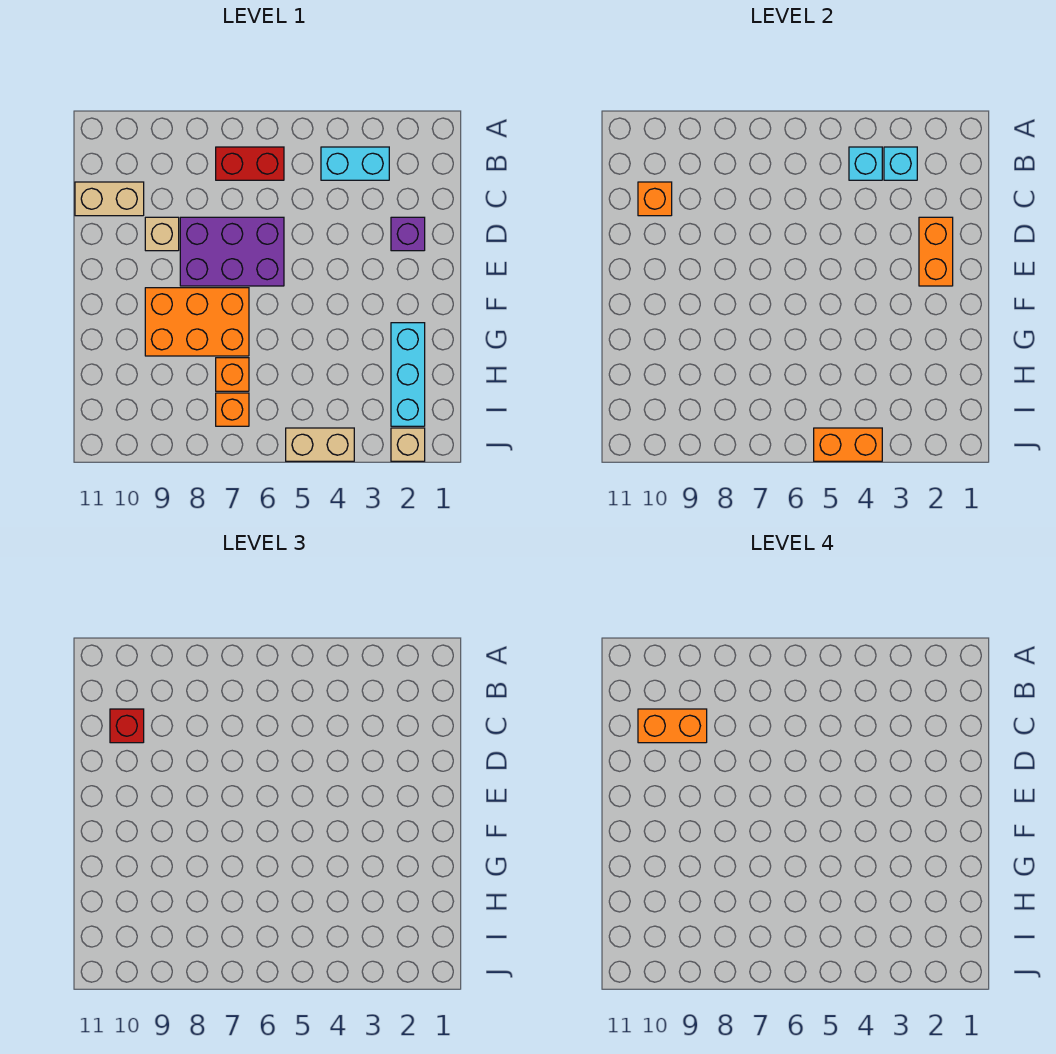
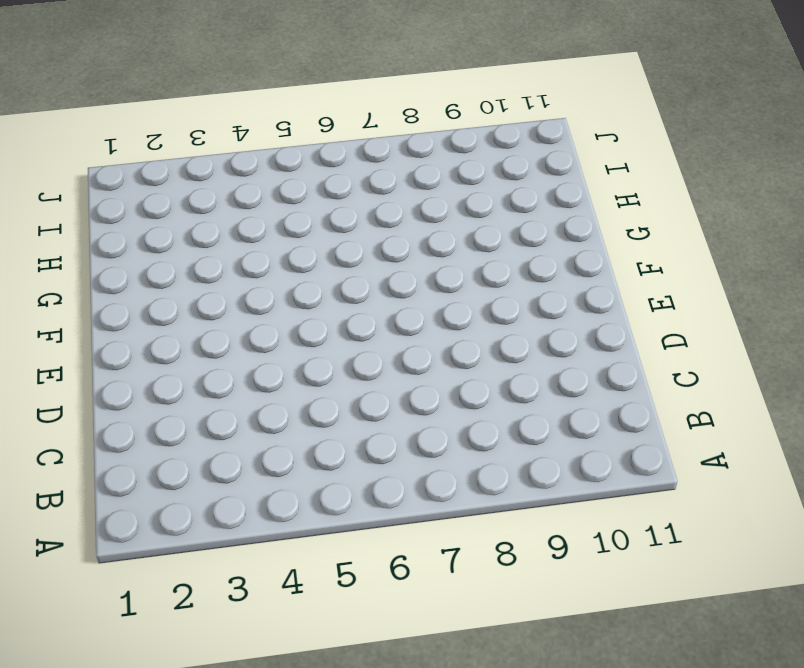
none -> cyan brick B3:B4 level 1
none -> red brick B6:B7 level 1
none -> tan brick C10:C11 level 1

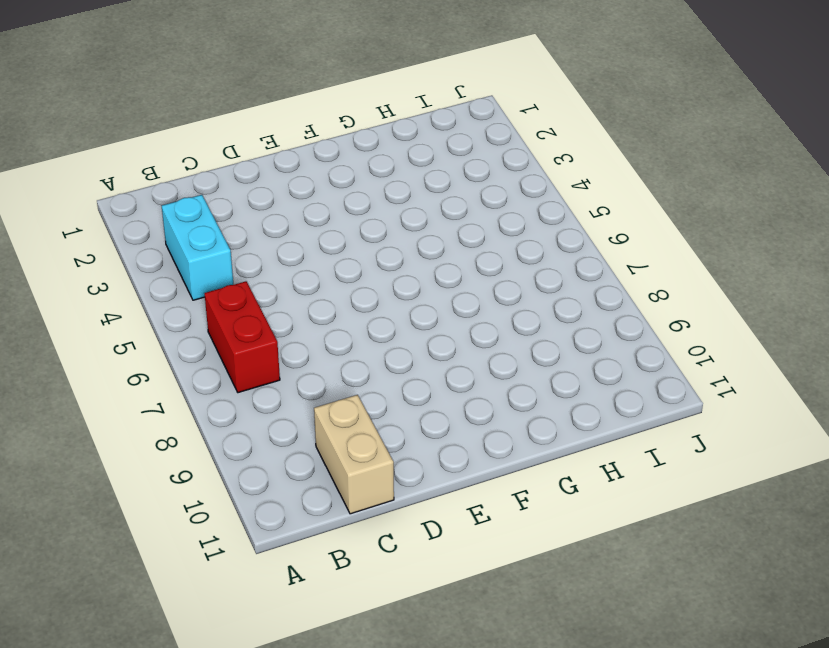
none -> purple brick D2 level 1
none -> purple brick D6:E8 level 1
none -> tan brick D9 level 1

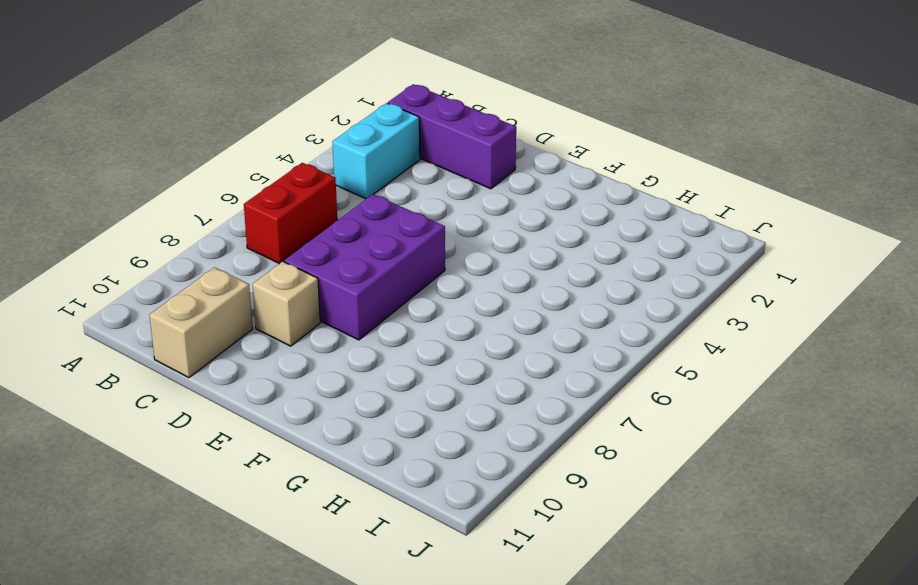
purple brick B2:D2 level 1 -> purple brick D2 level 1
none -> orange brick F7:G9 level 1
none -> cyan brick G2:I2 level 1
none -> orange brick H7 level 1

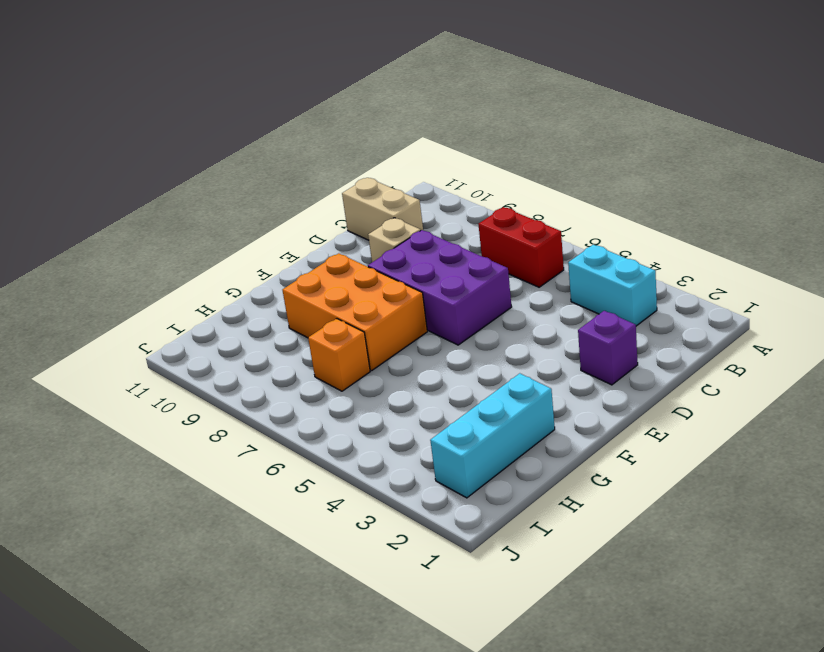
none -> orange brick I7 level 1
none -> tan brick J2 level 1
none -> tan brick J4:J5 level 1

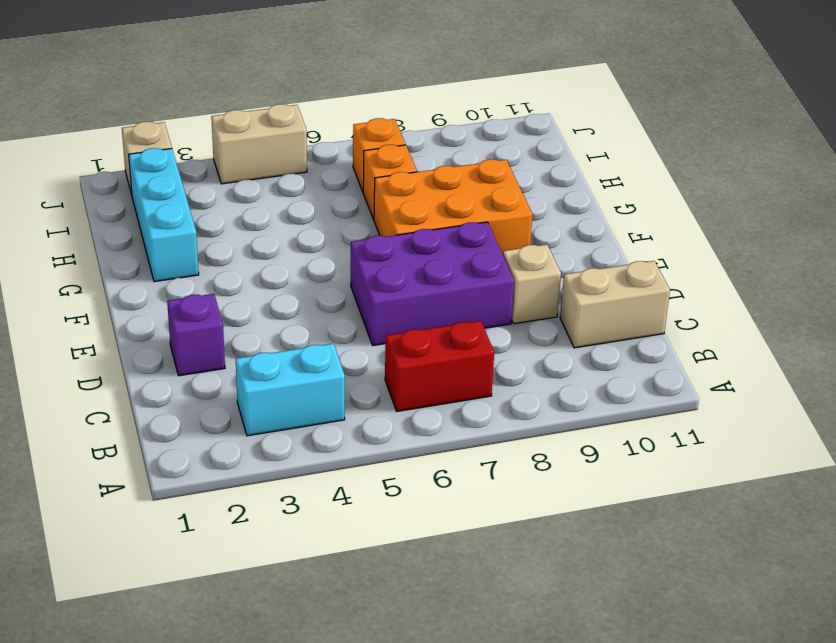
none -> cyan brick B3 level 2
none -> cyan brick B4 level 2
none -> orange brick C10 level 2

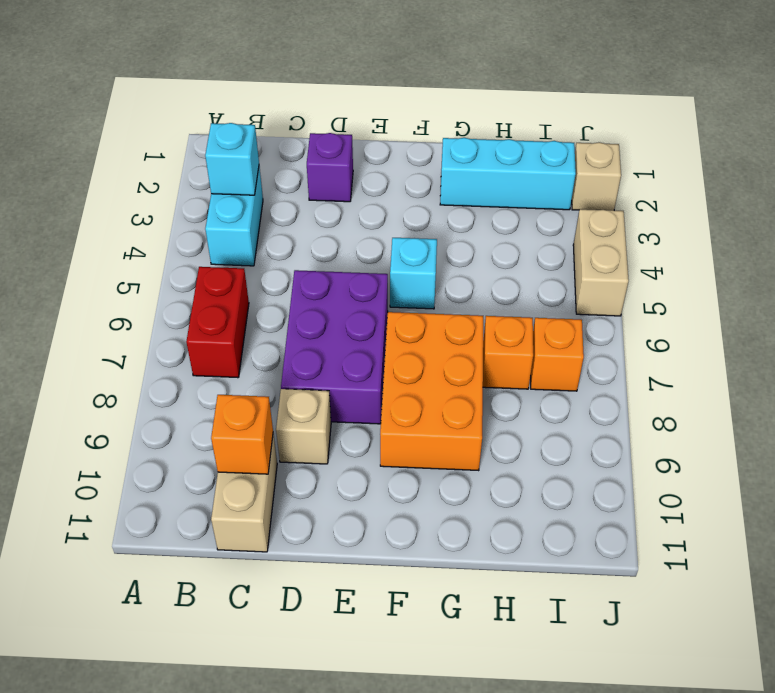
cyan brick F5 level 1 -> cyan brick B4 level 2
none -> orange brick D2:E2 level 2
none -> orange brick J4:J5 level 2
none -> red brick C10 level 3

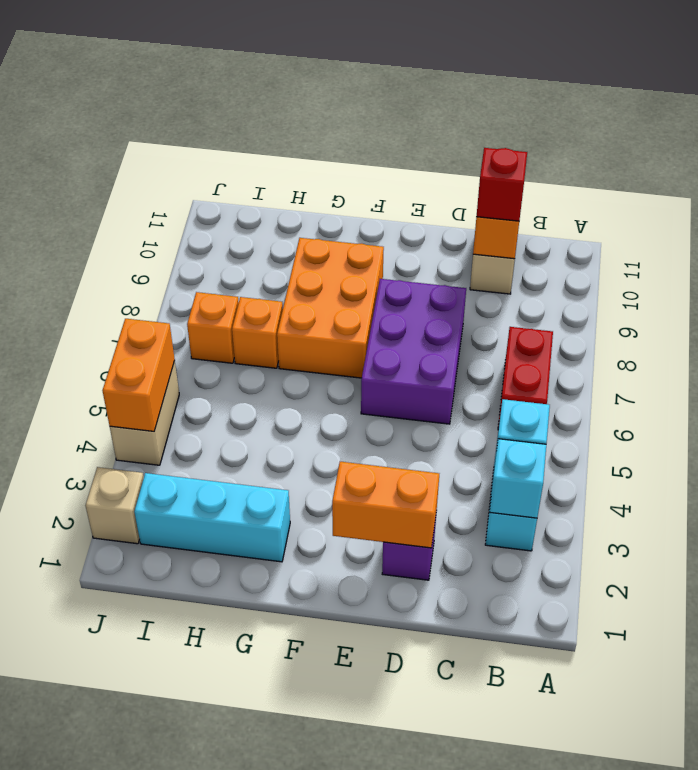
none -> tan brick D9 level 1
none -> orange brick C9:C10 level 4

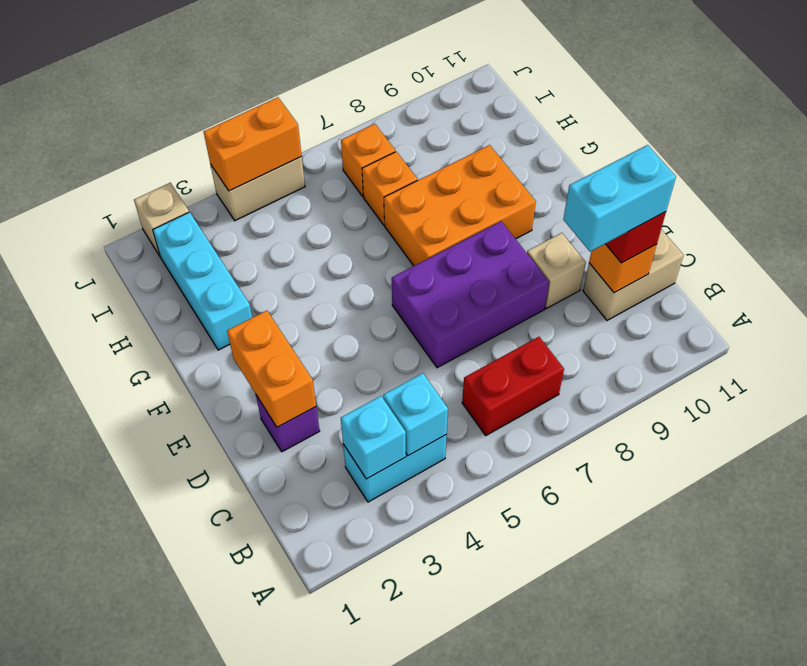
cyan brick C9:C10 level 4 -> orange brick C9:C10 level 4

